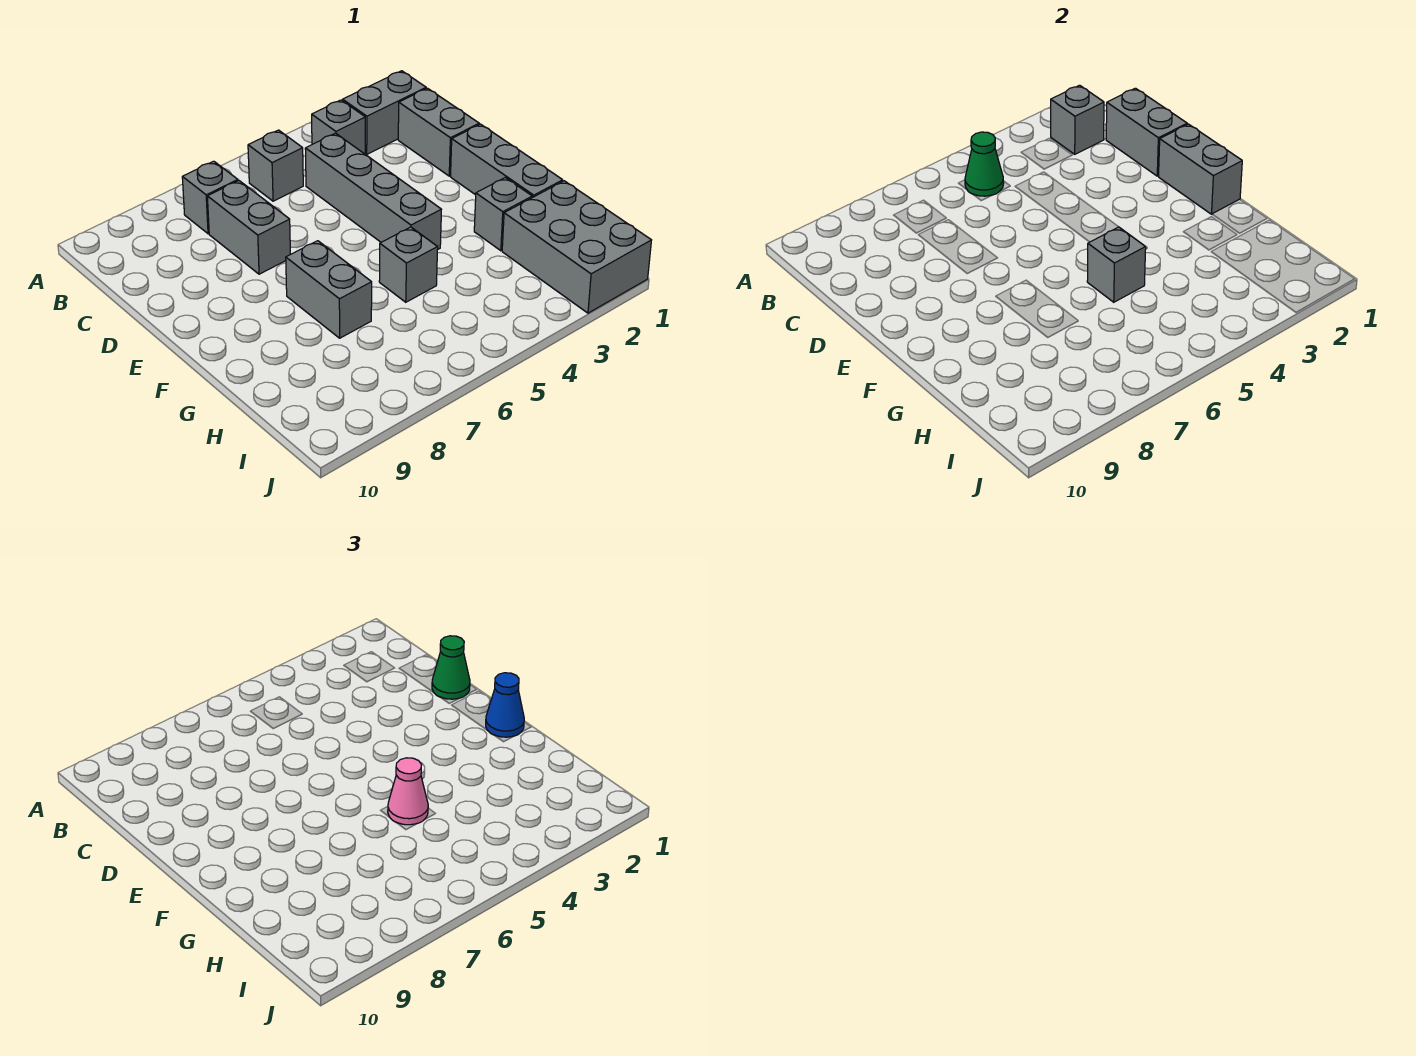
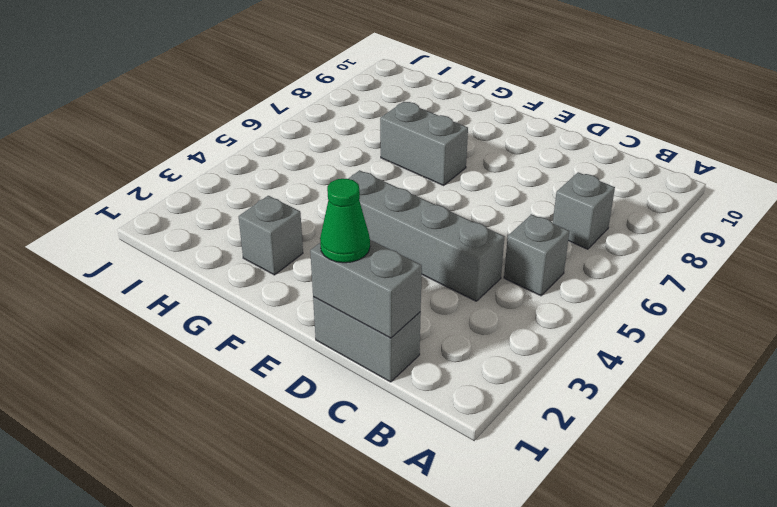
none -> grey brick B1:B2 level 1
none -> grey brick B3 level 1
none -> grey brick C7:D7 level 1

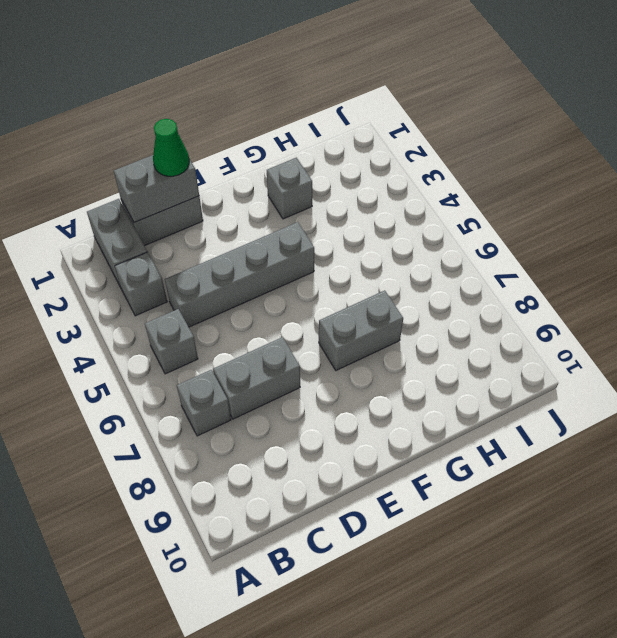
none -> grey brick E1:G1 level 1
none -> grey brick G5 level 1
none -> grey brick H1:J2 level 1

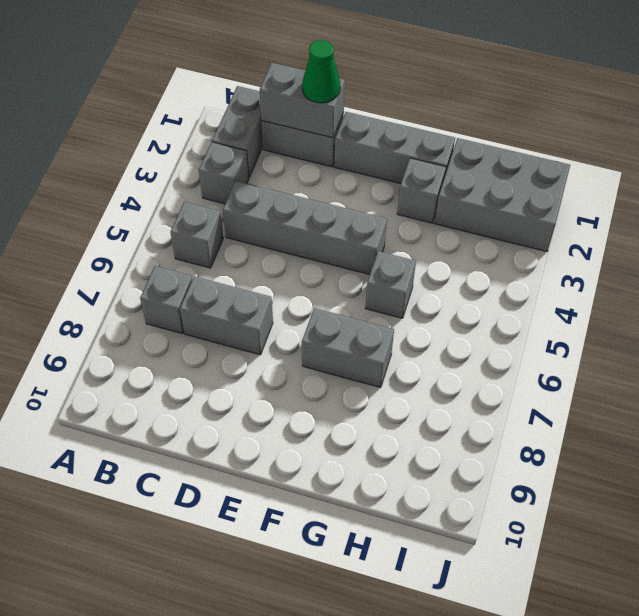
none -> grey brick B2 level 2
none -> green cone B5 level 2
none -> grey brick E1:F1 level 2

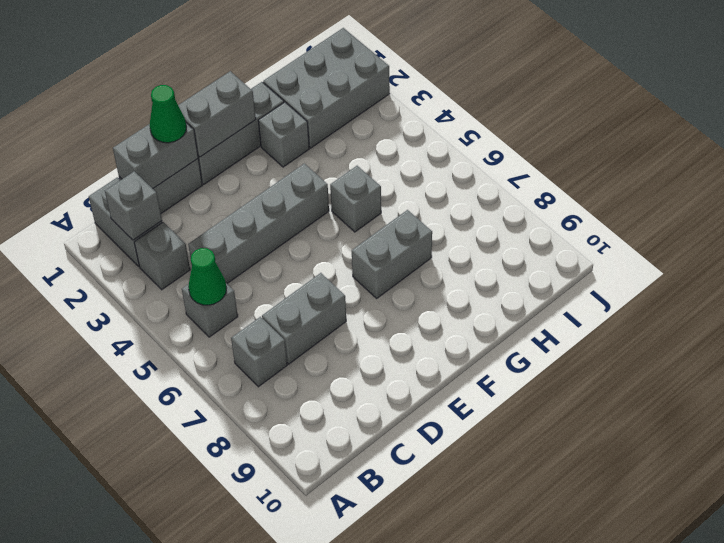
none -> grey brick G5 level 2
none -> blue cone F1 level 3
none -> pink cone G5 level 3

